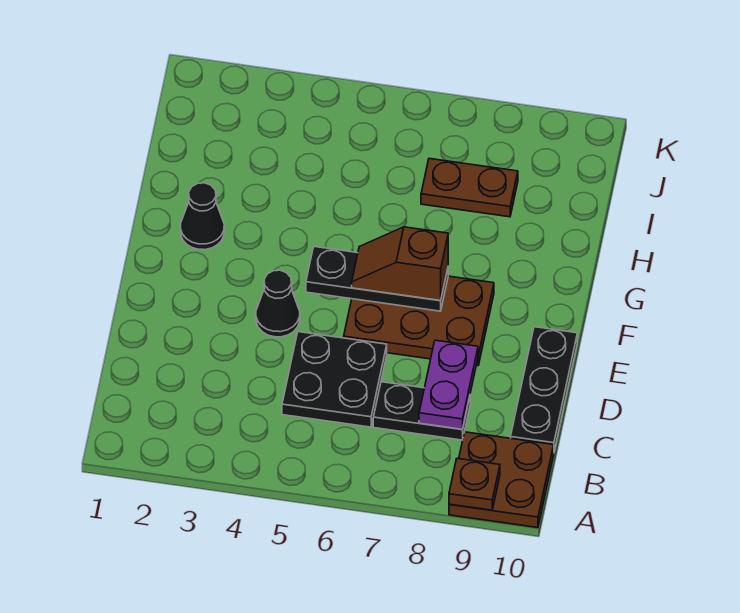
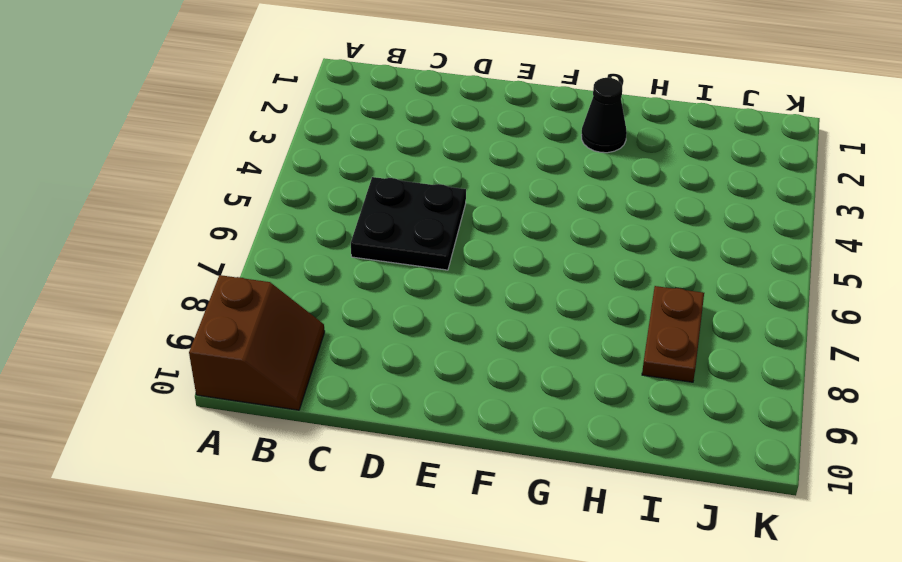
brown slope A9:B10 level 1 top A -> brown plate A9:B10 level 1
none -> black plate C7:C8 level 1
none -> black plate C10:E10 level 1
none -> black cone E4 level 1

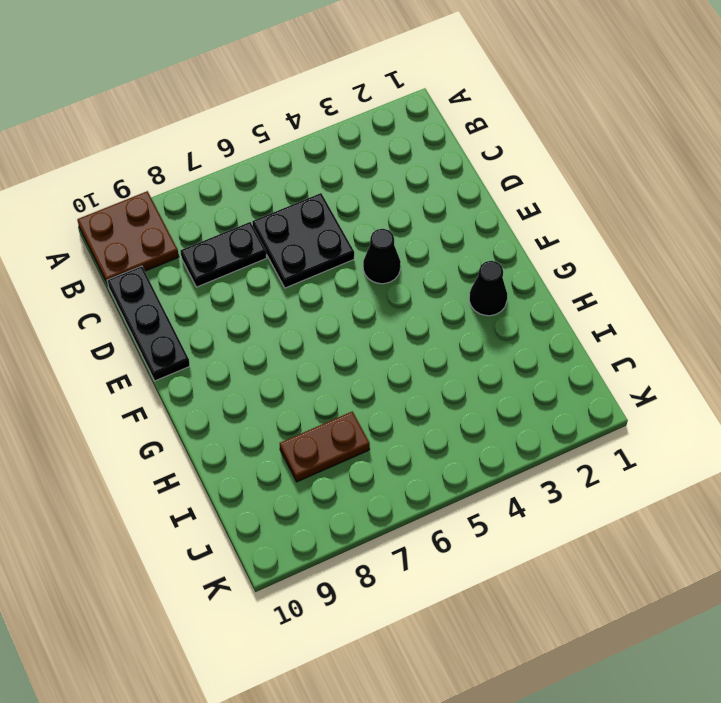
none -> brown plate E6:F8 level 1
none -> brown plate A9 level 2
none -> purple plate C8:D8 level 2

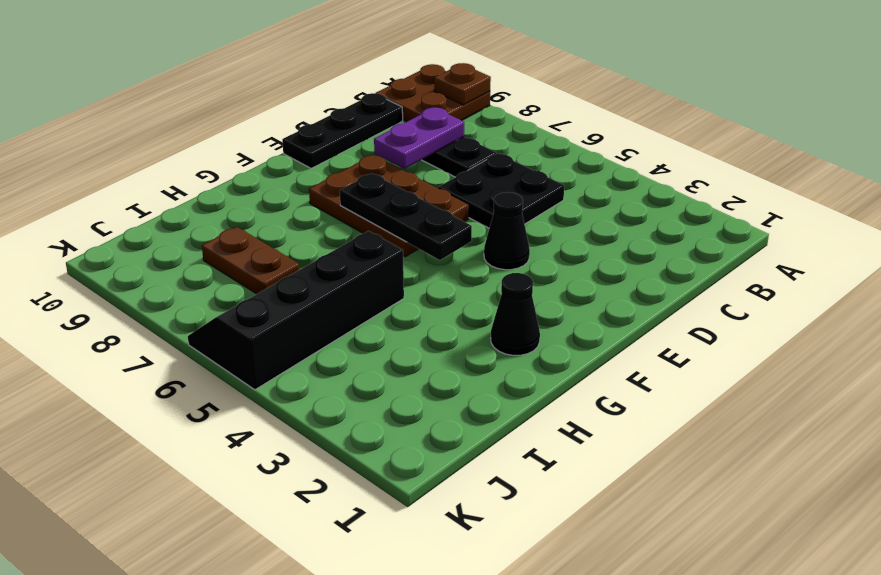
black slope H5:K6 level 1 top 5 -> none
none -> brown slope F6:F7 level 3 top 7

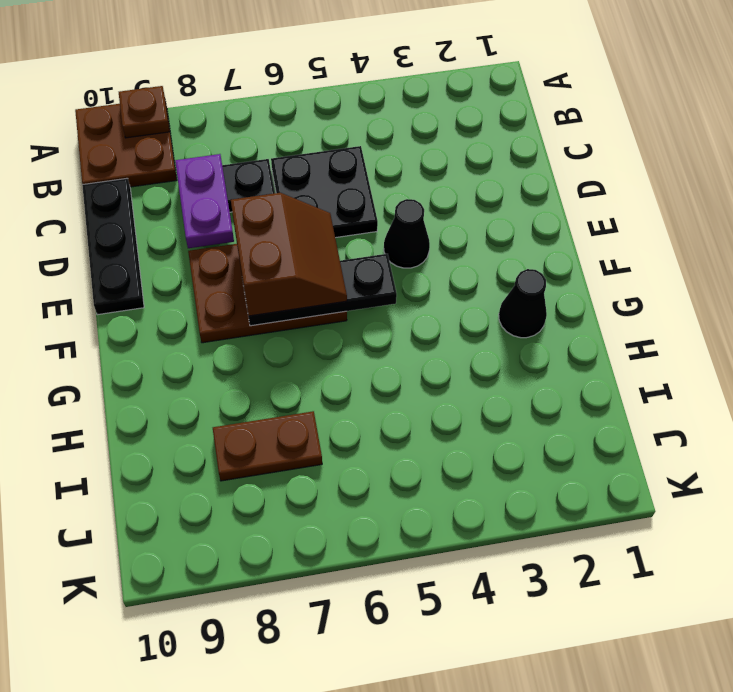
brown slope E6:F7 level 3 top 7 -> brown slope F6:F7 level 3 top 7

